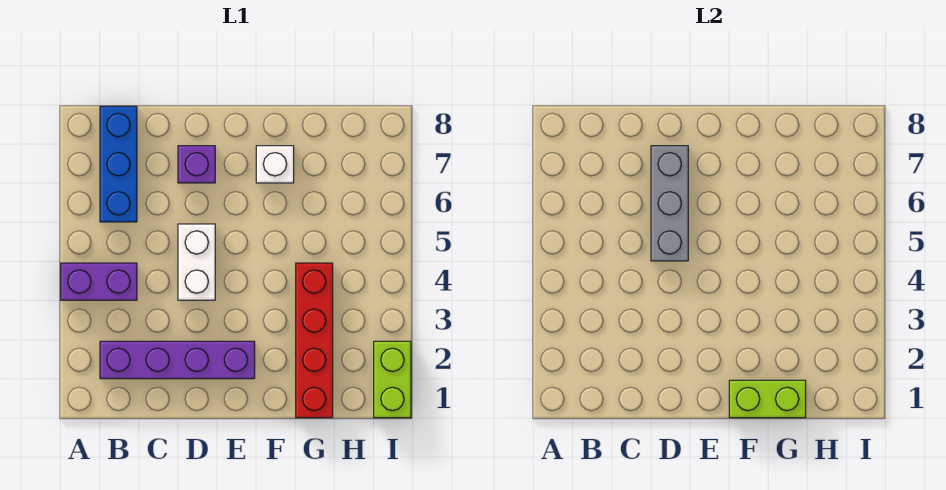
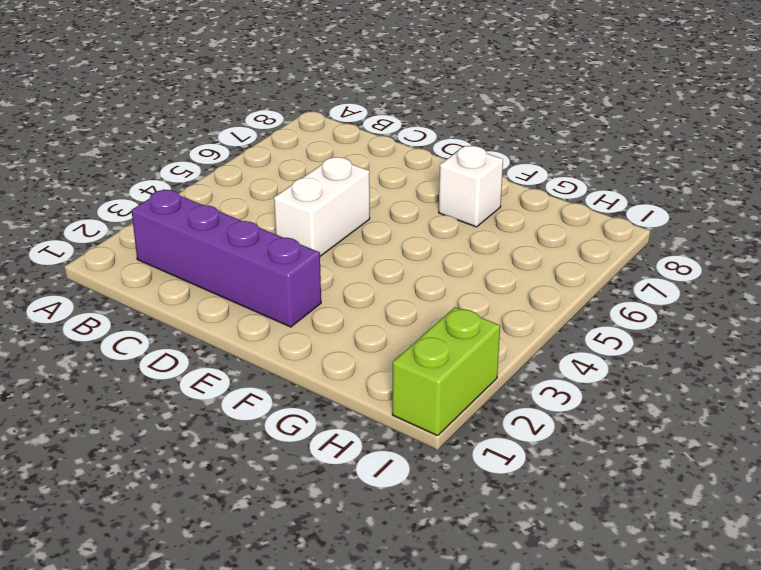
none -> purple brick A4:B4 level 1
none -> blue brick B6:B8 level 1

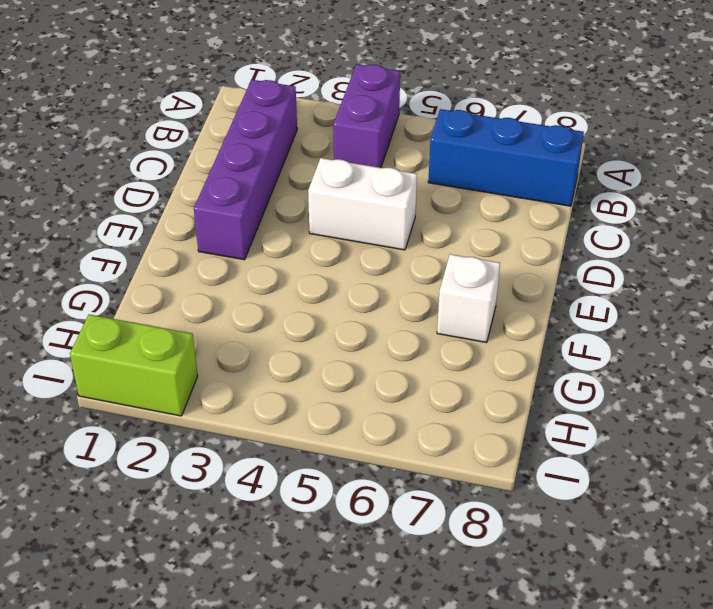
none -> purple brick D7 level 1
none -> red brick G1:G4 level 1

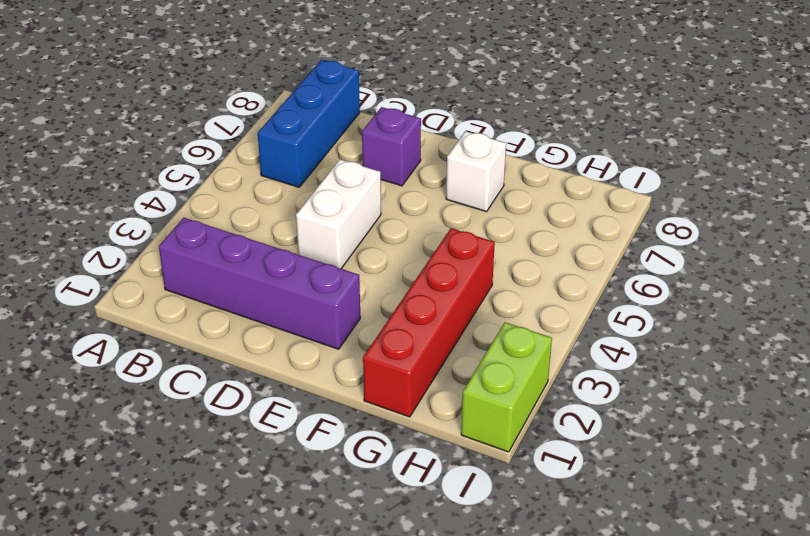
none -> purple brick A4:B4 level 1
none -> grey brick D5:D7 level 2

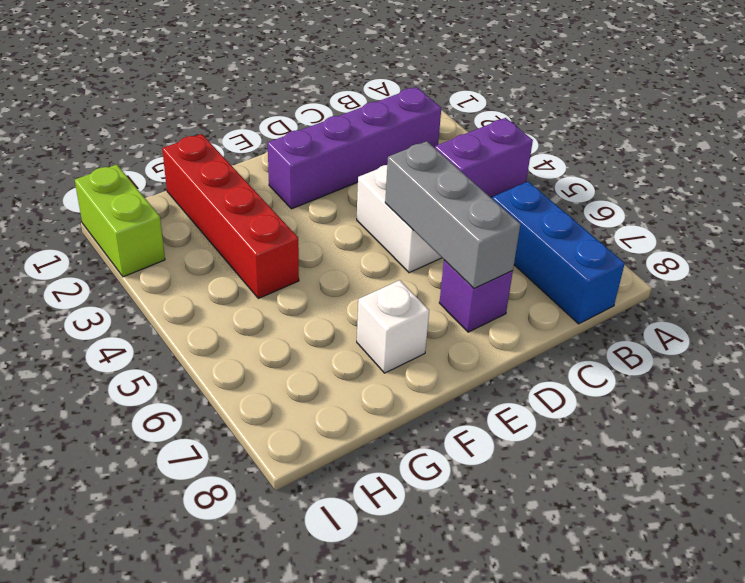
none -> lime brick F1:G1 level 2

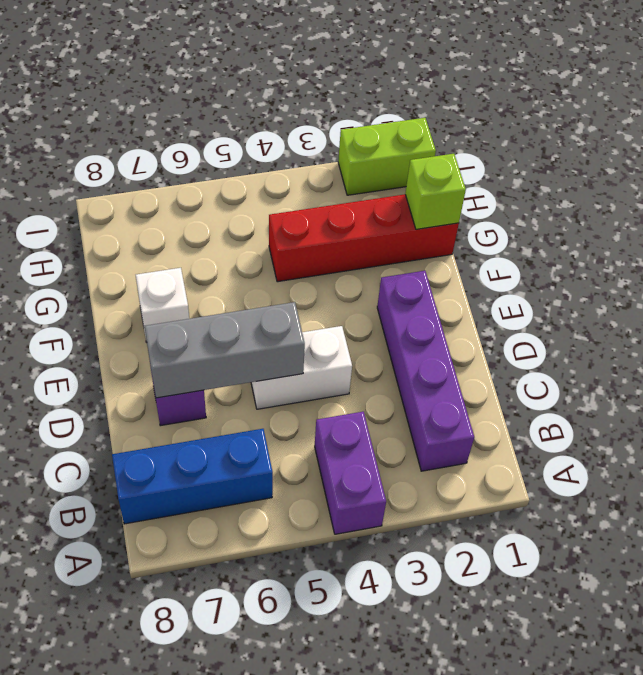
lime brick G1 level 2 -> lime brick F1:G1 level 2

